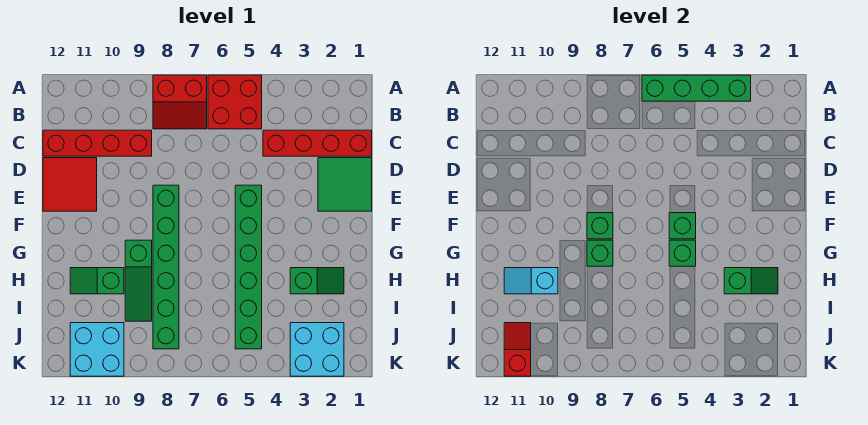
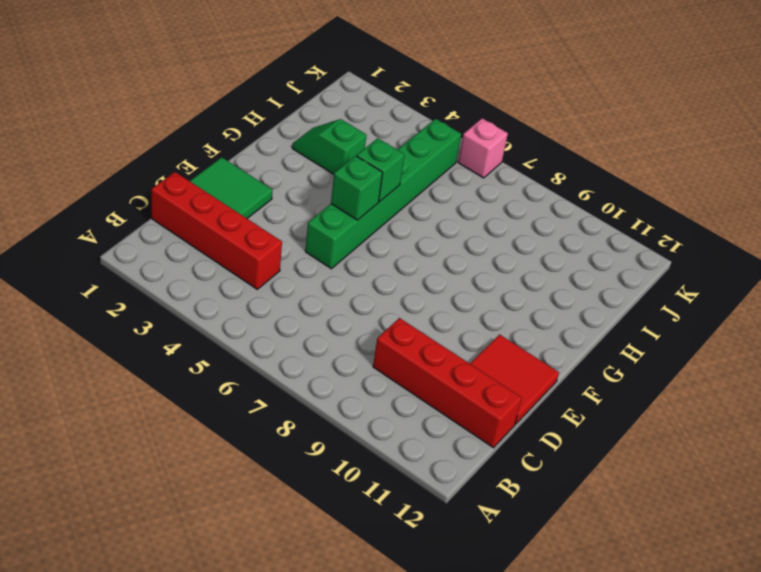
pink brick K6 level 1 -> none
none -> red brick A5:B6 level 1
none -> red slope A7:B8 level 1 top A
none -> green brick E8:J8 level 1

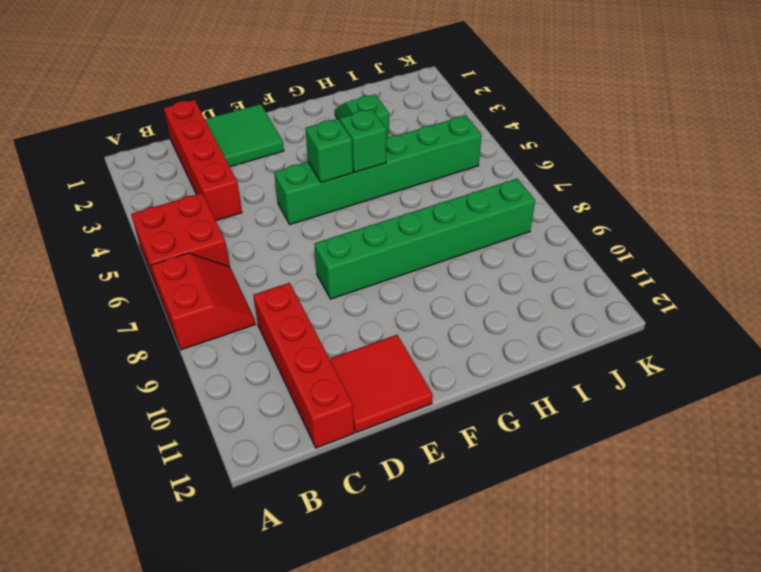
none -> green slope G9:I9 level 1 top G
none -> green slope H10:H11 level 1 top 10
none -> cyan brick J2:K3 level 1

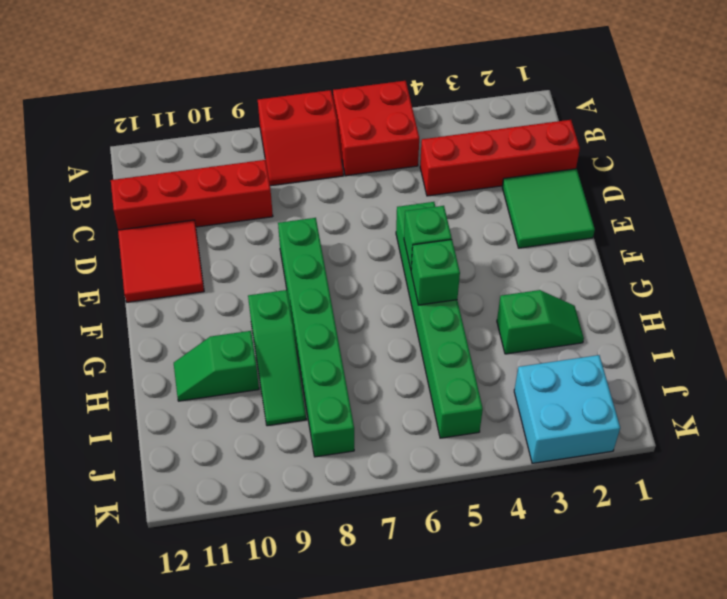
none -> cyan brick J10:K11 level 1
none -> green brick A3:A6 level 2
none -> green brick F8 level 2

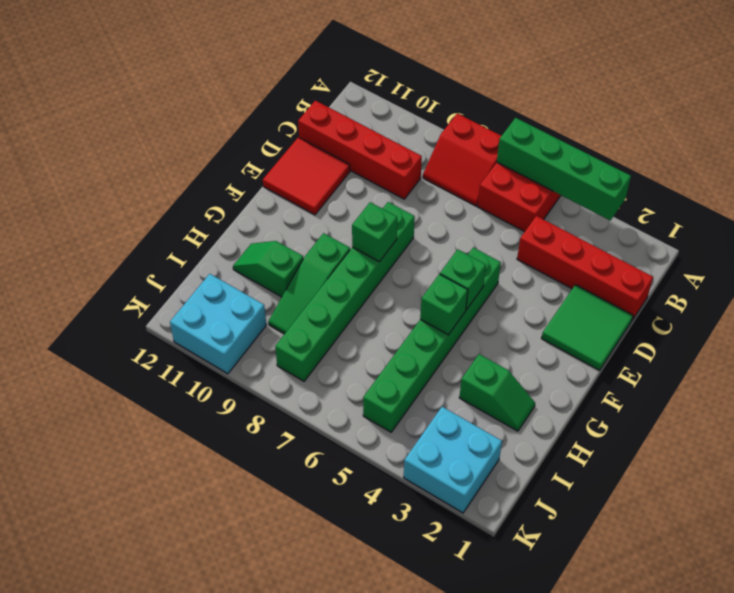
none -> green brick G8 level 2
none -> green slope H2:H3 level 2 top 3
none -> cyan slope H10:H11 level 2 top 10

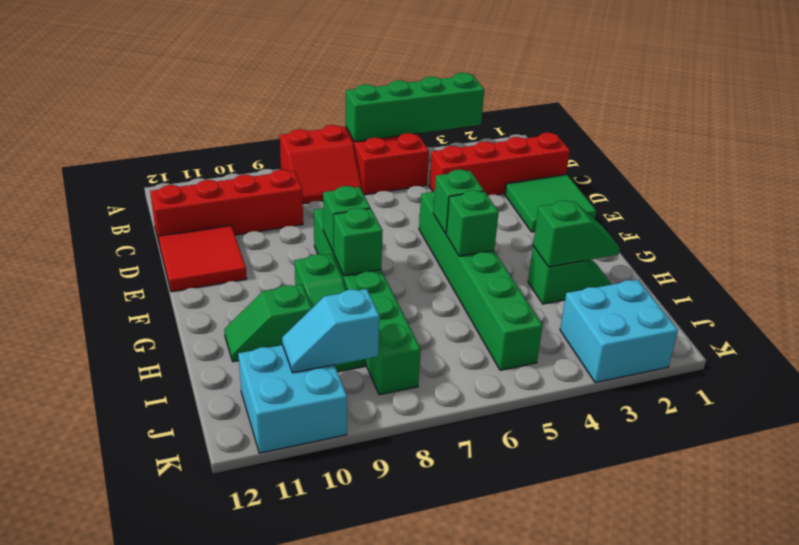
cyan slope J9:J10 level 2 top 9 -> cyan slope H10:H11 level 2 top 10
none -> red slope J11:K11 level 2 top K

